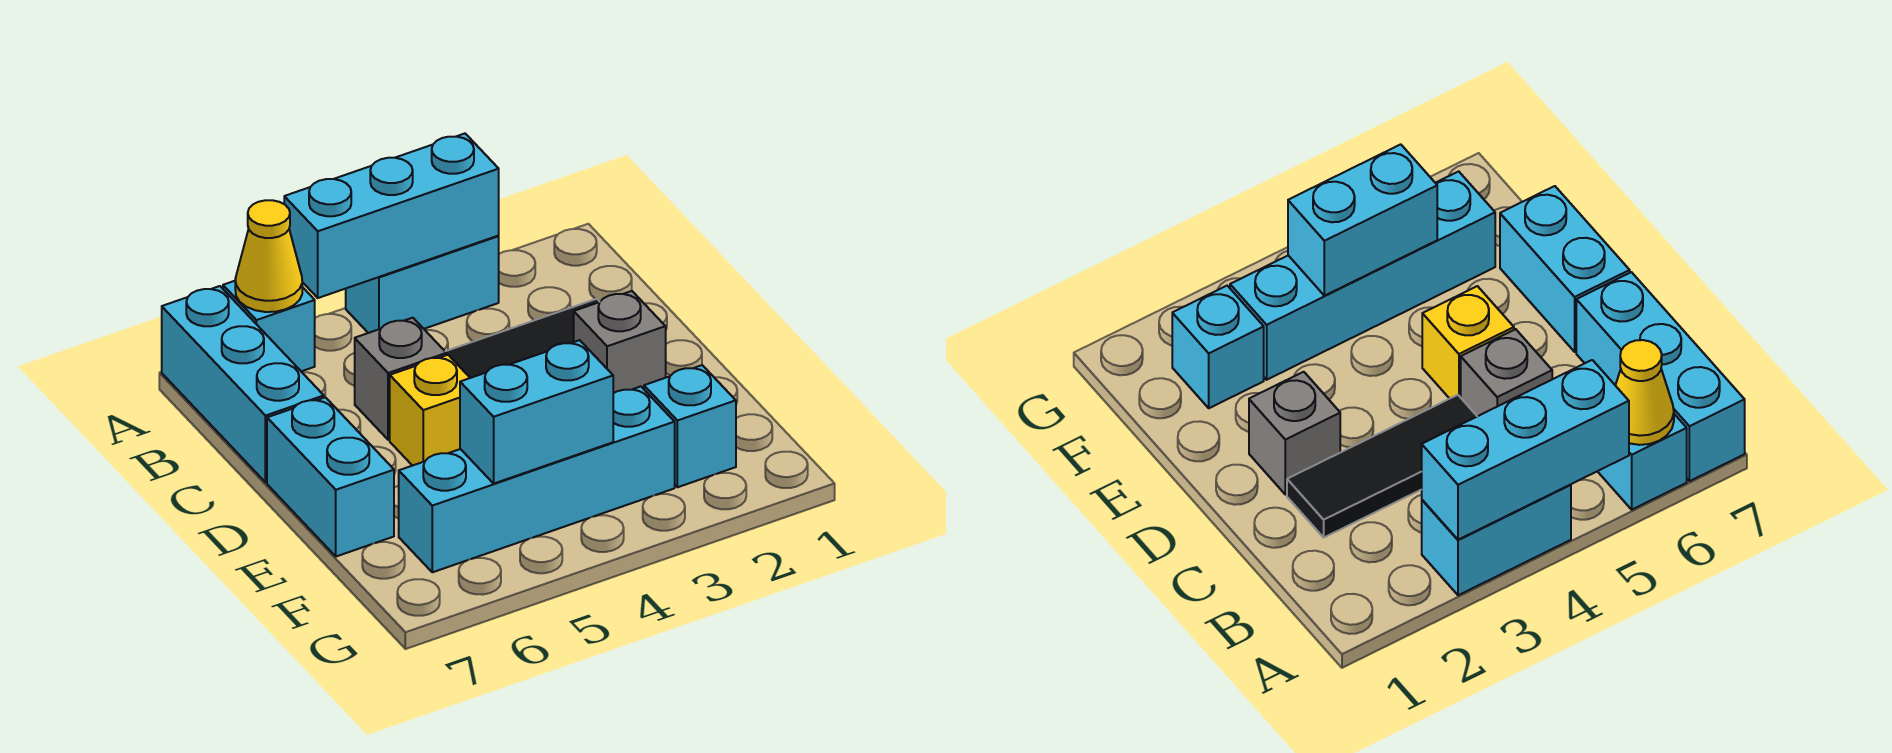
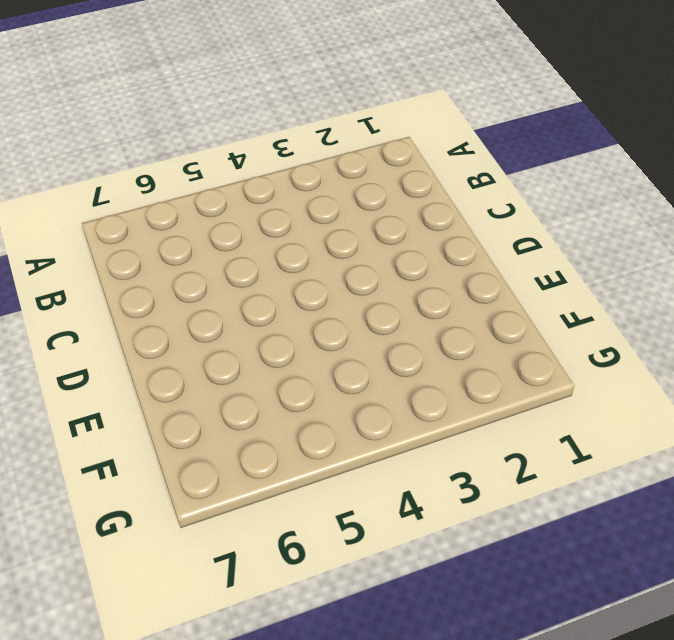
none -> cyan brick A3:A4 level 1
none -> cyan brick A6 level 1
none -> cyan brick A7:C7 level 1

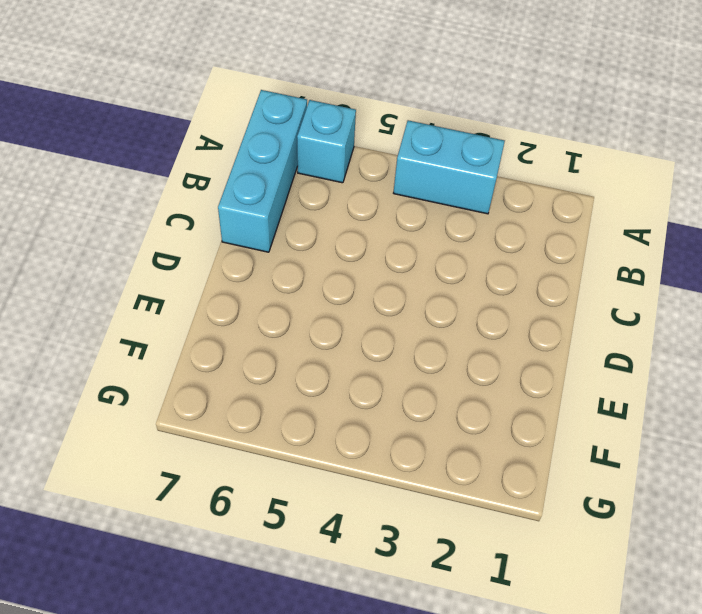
none -> black tile C2:C4 level 1
none -> grey brick C5 level 1
none -> grey brick D2 level 1

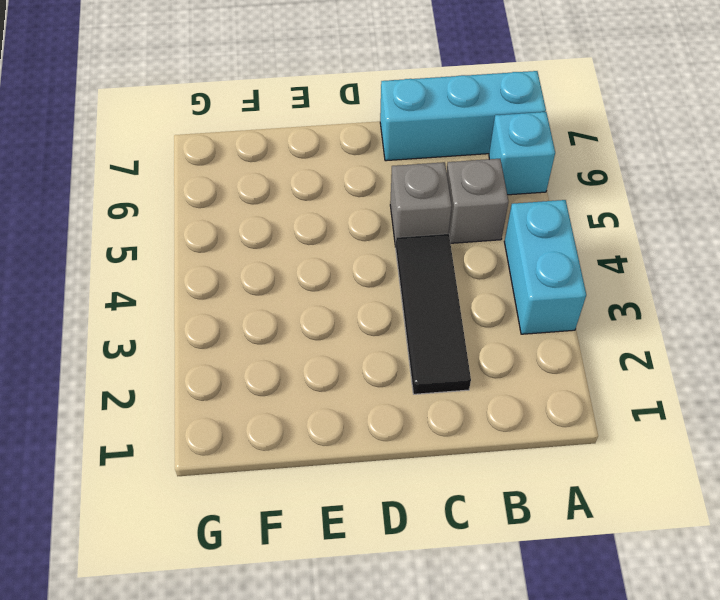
grey brick B5 level 1 -> grey brick D2 level 1
none -> yellow brick D5 level 1
none -> cyan brick D7:E7 level 1
none -> cyan brick F2 level 1

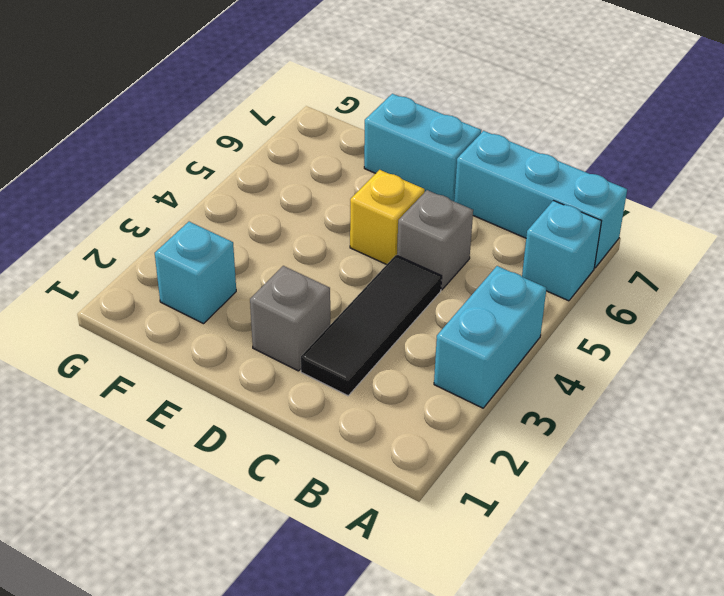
none -> cyan brick F3:F6 level 1
none -> cyan brick A3:A5 level 2
none -> yellow cone A6 level 2

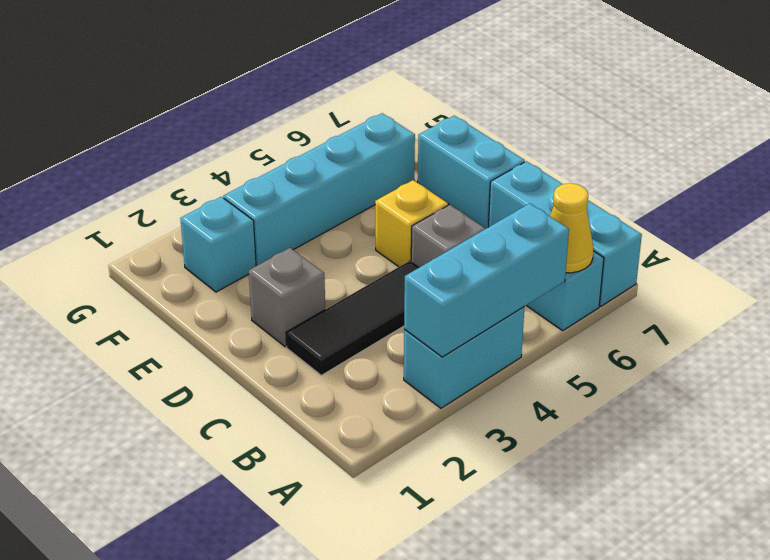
none -> cyan brick F4:F5 level 2

